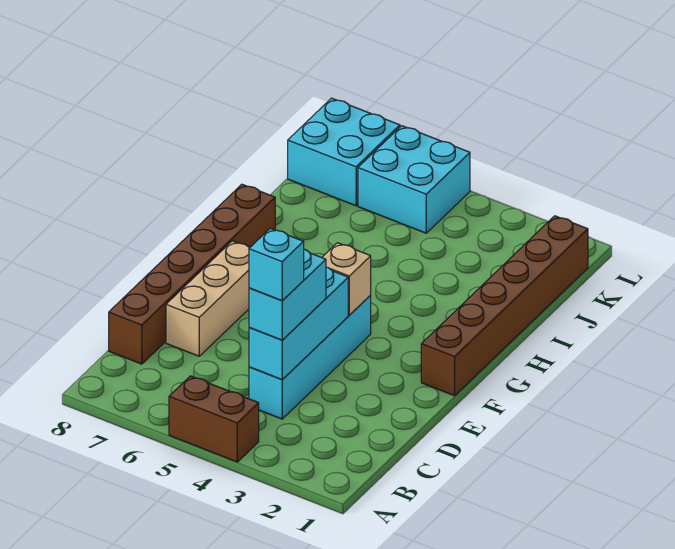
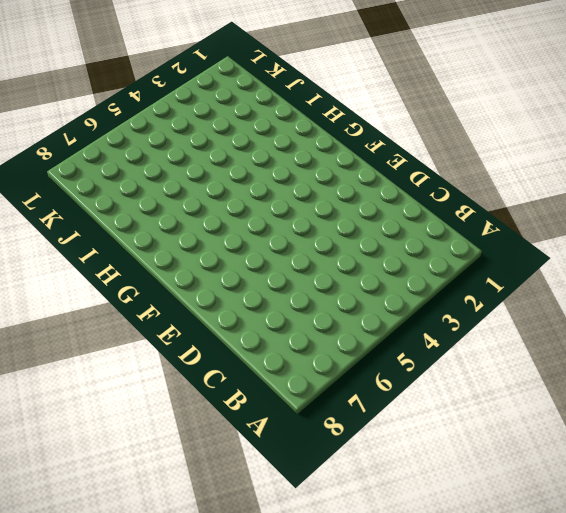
none -> brown brick A4:A5 level 1
none -> cyan brick C4:F4 level 1

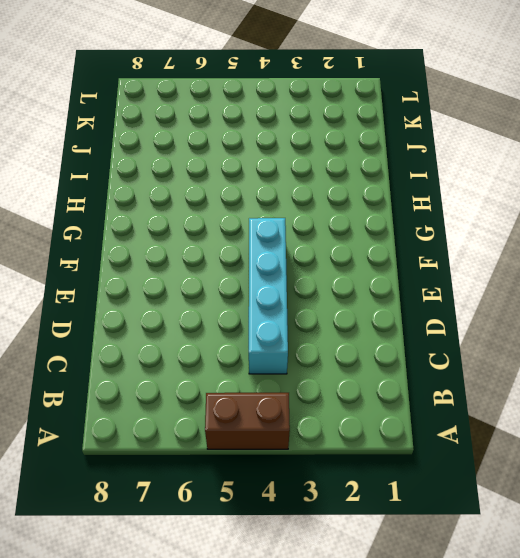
none -> brown brick C8:H8 level 1
none -> tan brick D7:F7 level 1

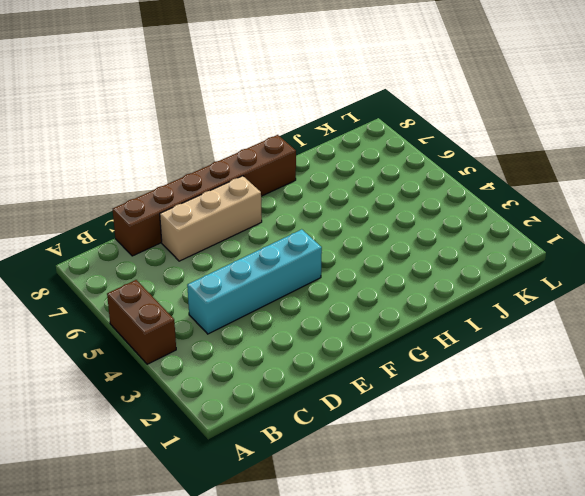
none -> brown brick F1:K1 level 1
none -> cyan brick K5:L6 level 1

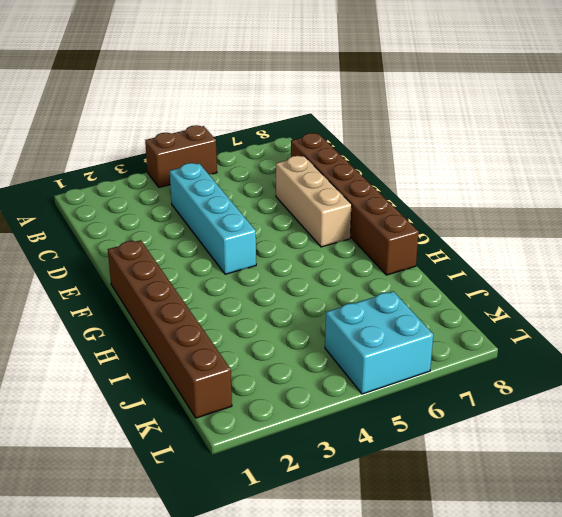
none -> cyan brick K7:L8 level 1
none -> cyan brick C4:E4 level 2

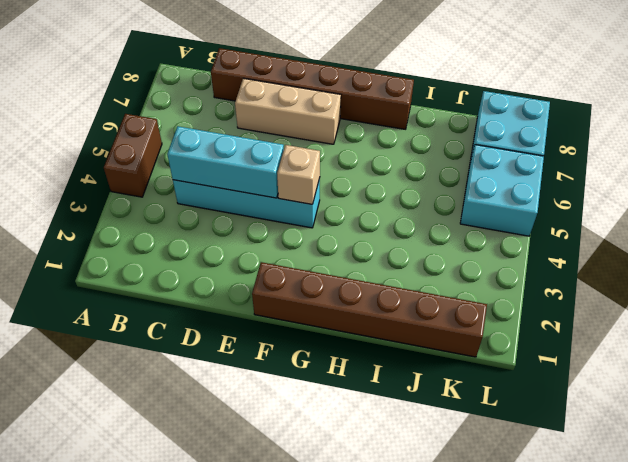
none -> cyan brick C4:D4 level 3
none -> cyan brick C4 level 4

